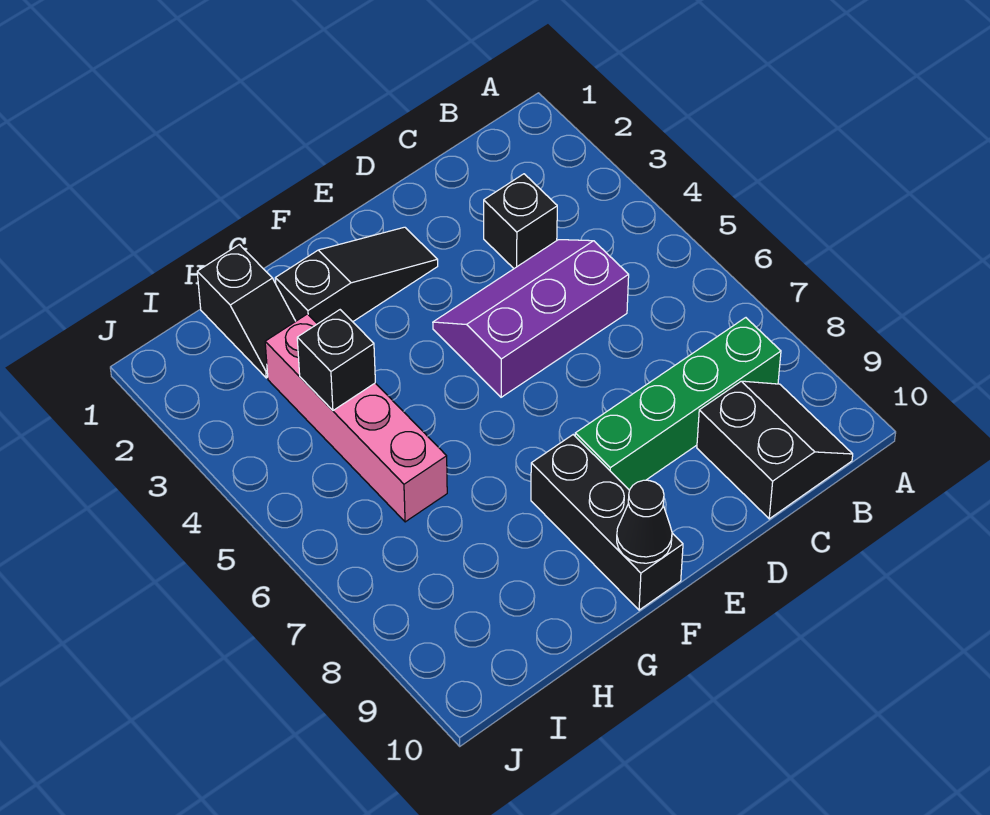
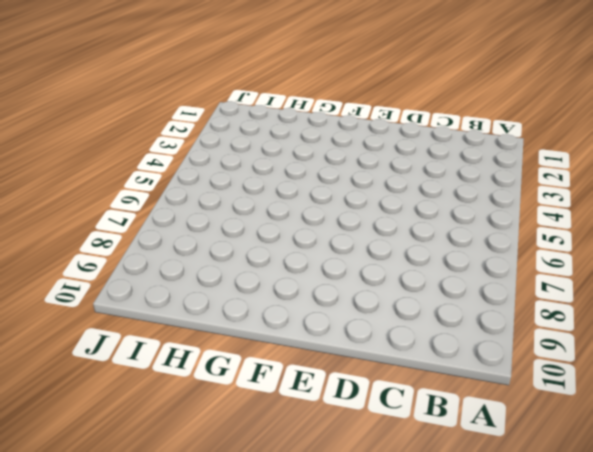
none -> green brick B8:E8 level 1
none -> black slope B9:C10 level 1 top C

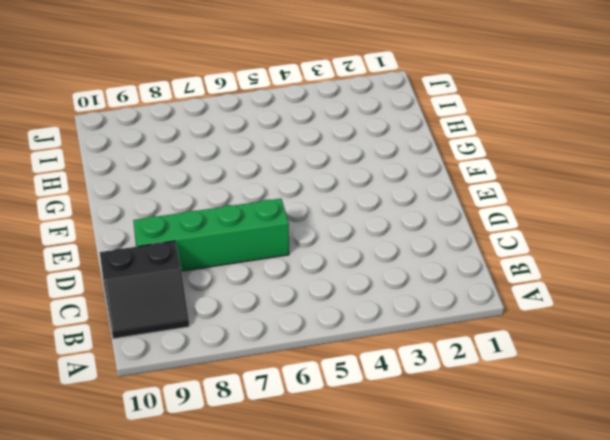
green brick D6:D9 level 1 -> green brick B8:E8 level 1
none -> black brick C3 level 1
none -> purple slope C4:E5 level 1 top 5

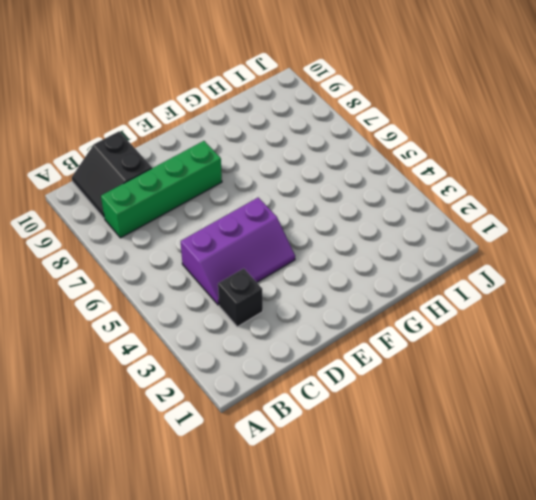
none -> black slope E2:G2 level 1 top G
none -> black brick F8:F10 level 1

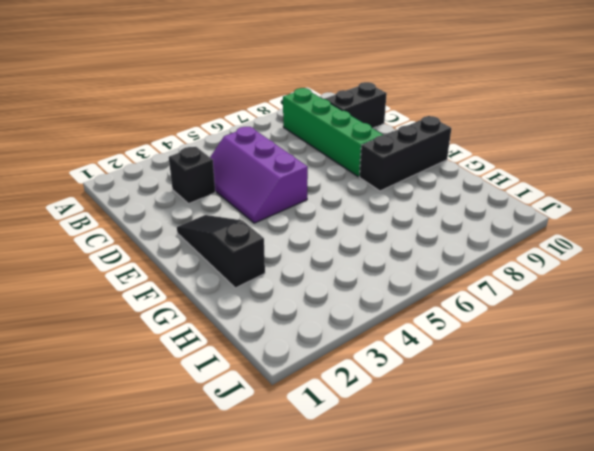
none -> black slope H1:H2 level 1 top 1
none -> pink brick H3:H6 level 1

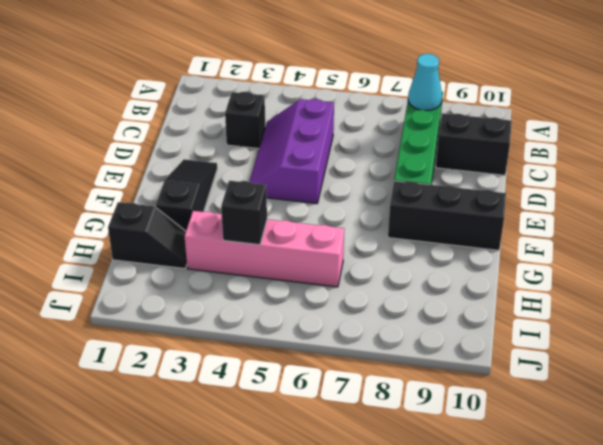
cyan cone B8 level 2 -> none
none -> black cone F10 level 2

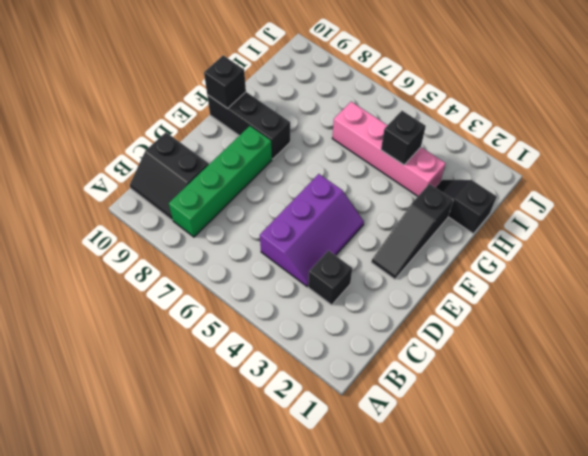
black brick F10 level 2 -> black cone F10 level 2

